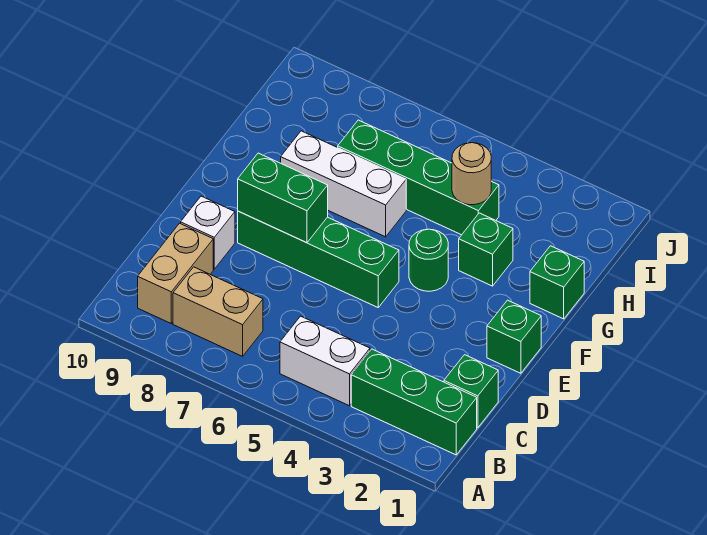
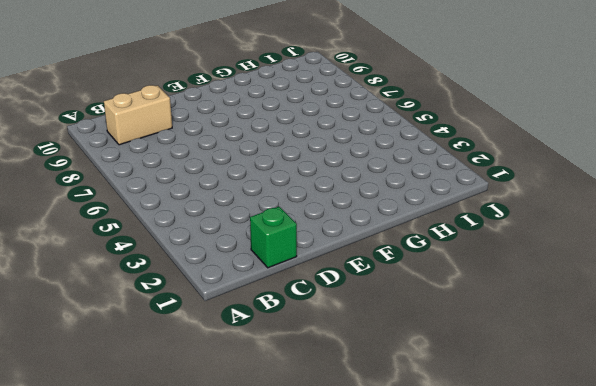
none -> green brick B1:B3 level 1
none -> white brick B4:B5 level 1
none -> tan brick B7:B8 level 1

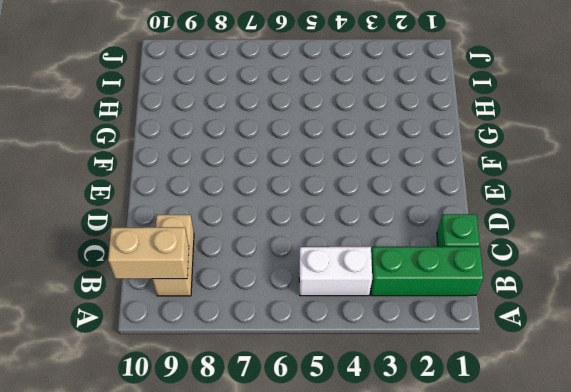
tan brick B9:B10 level 2 -> tan brick B7:B8 level 1
none -> white brick D9 level 1
none -> green brick E1 level 1
none -> green brick E5:E8 level 1

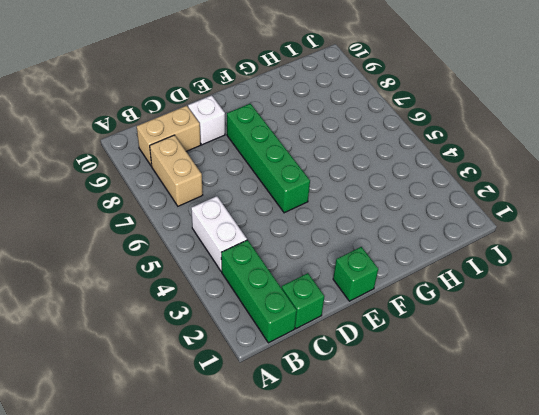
none -> green round brick F4 level 1
none -> green brick G1 level 1
none -> green brick G3 level 1

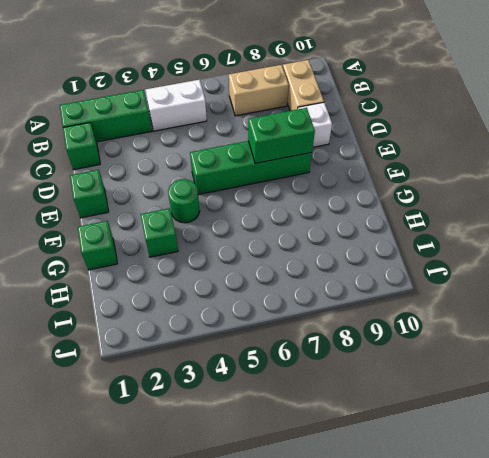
none -> white brick G6:G8 level 1
none -> green brick H4:H7 level 1
none -> tan round brick H4 level 2

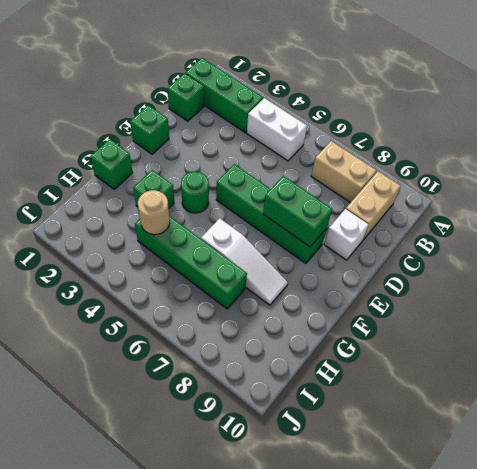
white slope G6:G8 level 1 top 6 -> white brick G6:G8 level 1

